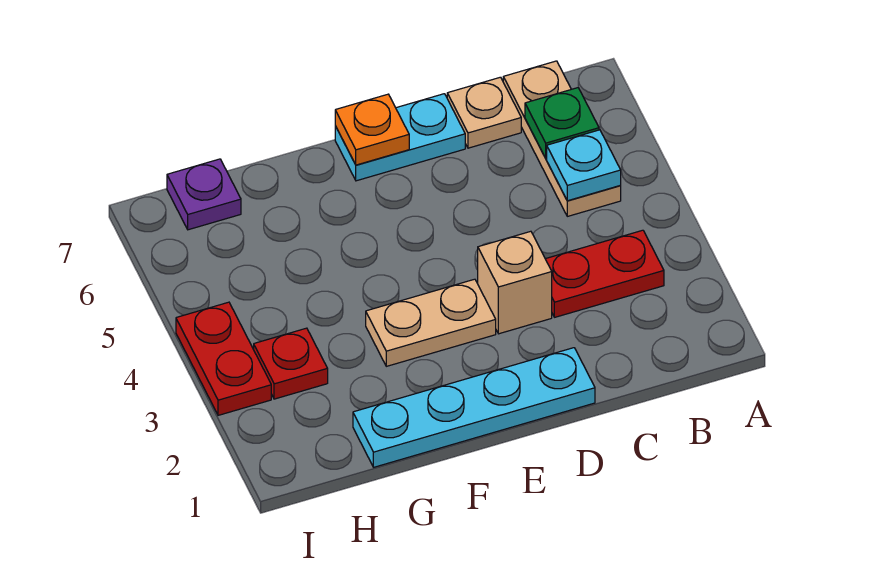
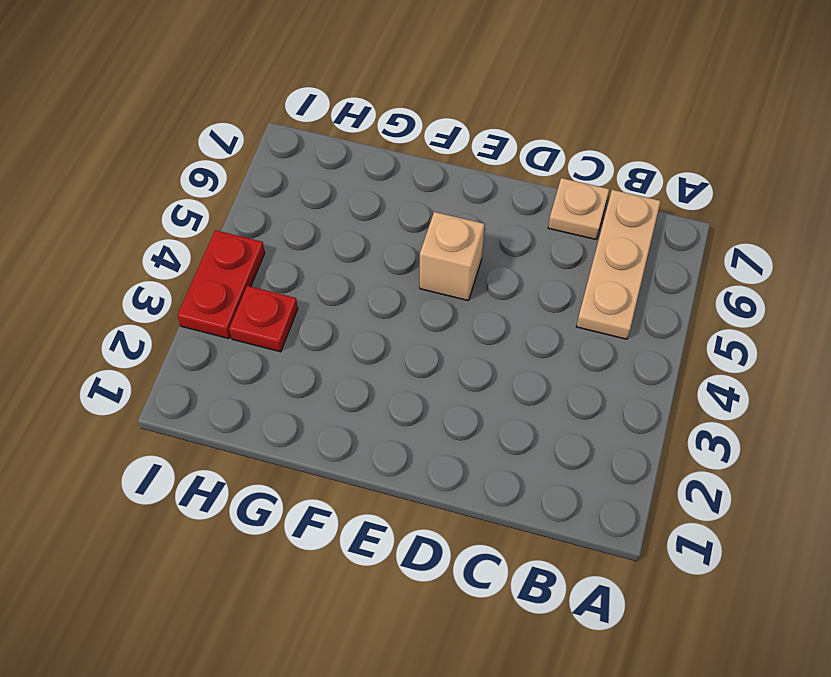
tan brick E5 level 1 -> tan brick D3 level 1
none -> red plate B3:C3 level 1
none -> cyan plate D1:G1 level 1
none -> cyan plate D7:E7 level 1

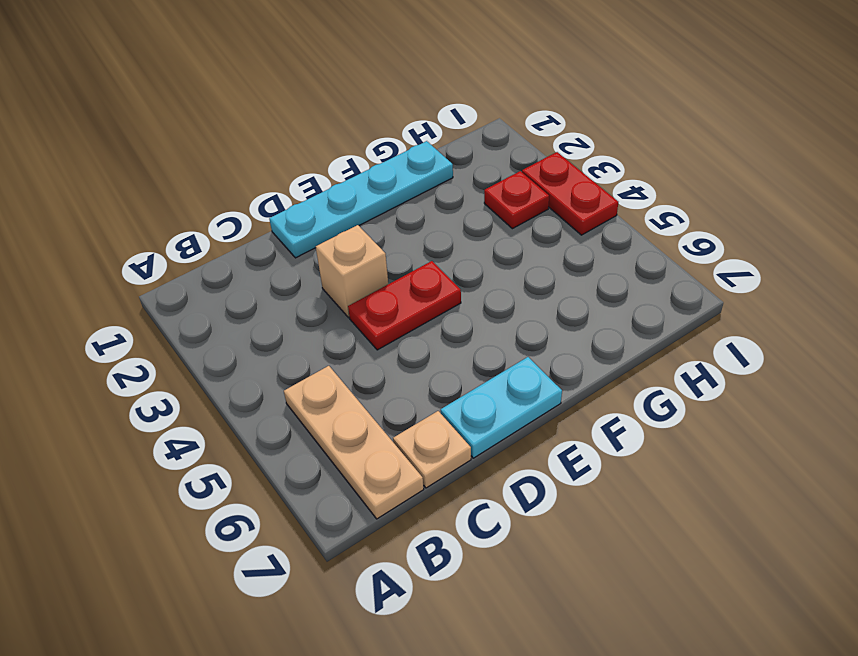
red plate D4:E4 level 1 -> red plate B3:C3 level 1
none -> tan plate E3:F3 level 1
none -> purple plate H7 level 1
none -> cyan plate B5 level 2

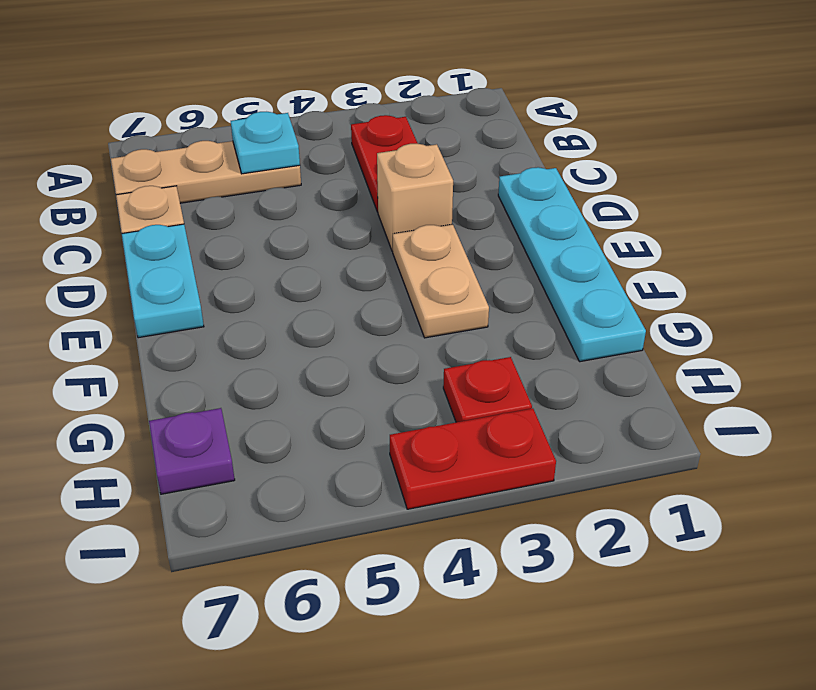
none -> green plate B6 level 2
none -> orange plate E7 level 2

